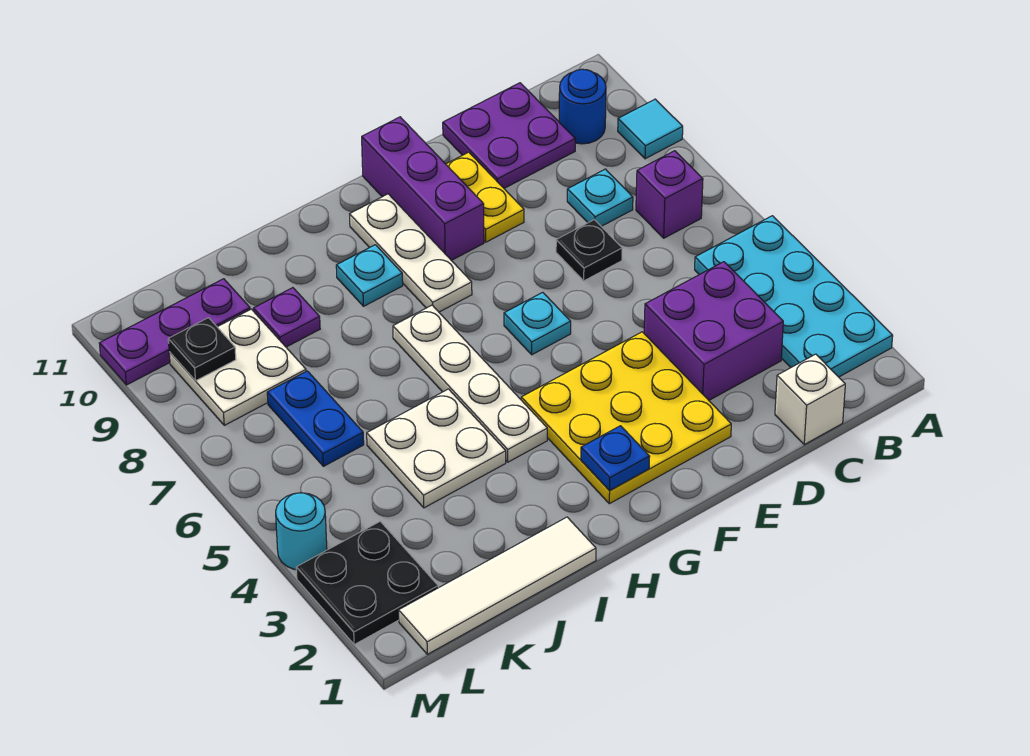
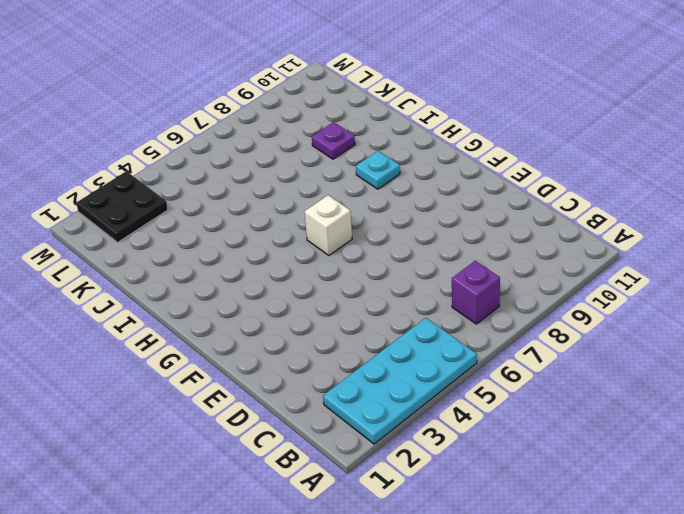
white brick G6 level 1 -> white brick C1 level 1
none -> cyan tile A9 level 1
none -> blue round brick B10 level 1
none -> purple brick C3:D4 level 1

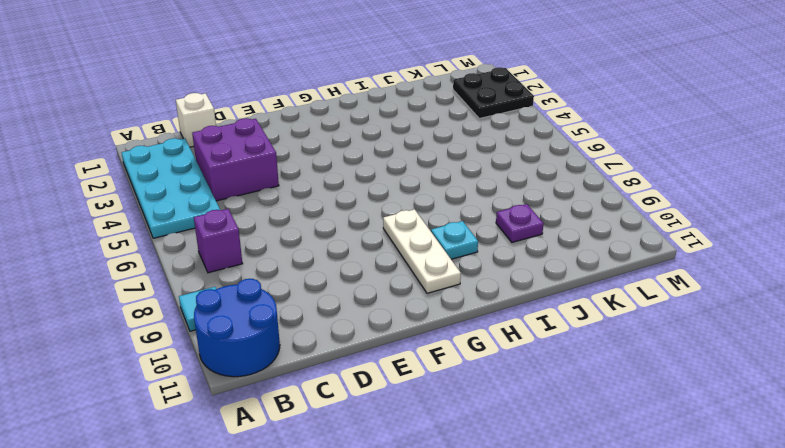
blue round brick A10:B11 level 1 -> blue round brick B10 level 1
none -> cyan plate C8 level 1
none -> purple plate C10:D11 level 1
none -> black plate D7 level 1

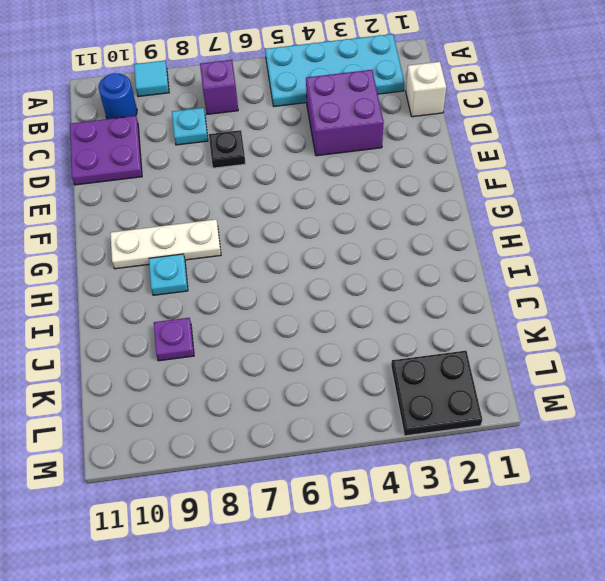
none -> yellow plate E2:G4 level 1
none -> yellow plate E9:E10 level 1
none -> cyan plate F6 level 1

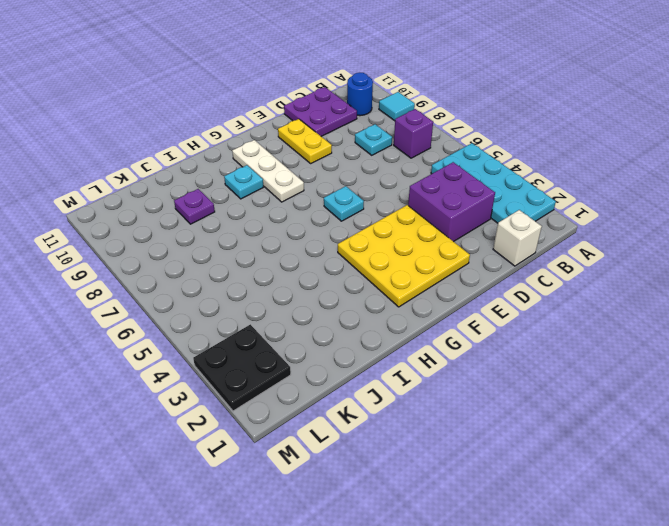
none -> black plate D7 level 1
none -> purple brick F9:F11 level 1
none -> white plate H4:H7 level 1

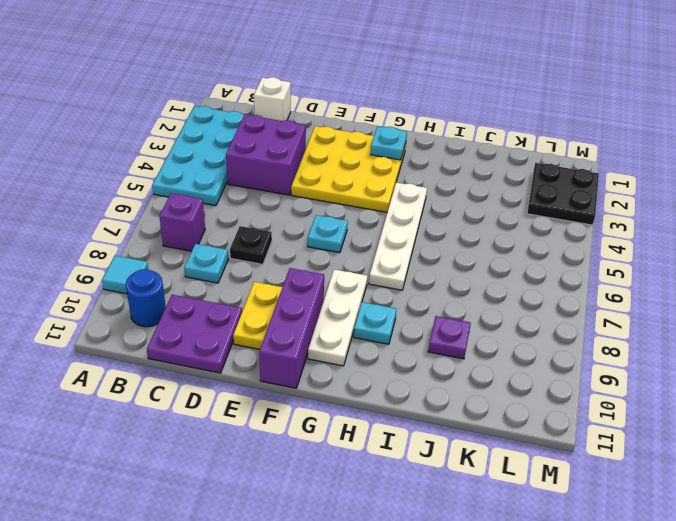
cyan plate G2 level 2 -> blue plate G2 level 2
none -> white tile I1:L1 level 1
none -> white plate I4:J5 level 1
none -> blue plate K6:K7 level 1

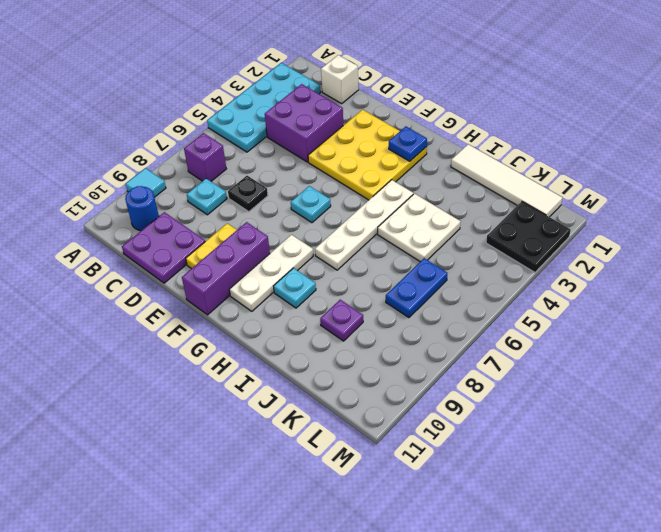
none -> white plate K8:L9 level 1
none -> purple plate K10:M10 level 1
none -> cyan round brick M4 level 1

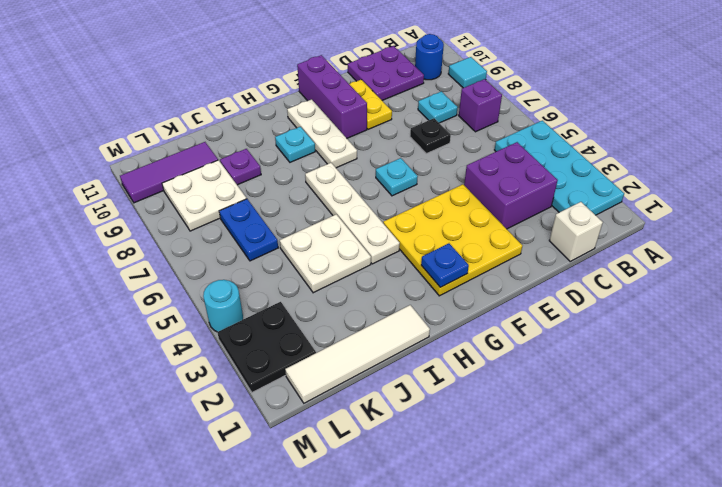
purple tile K10:M10 level 1 -> purple plate K10:M10 level 1
none -> black plate L9 level 2

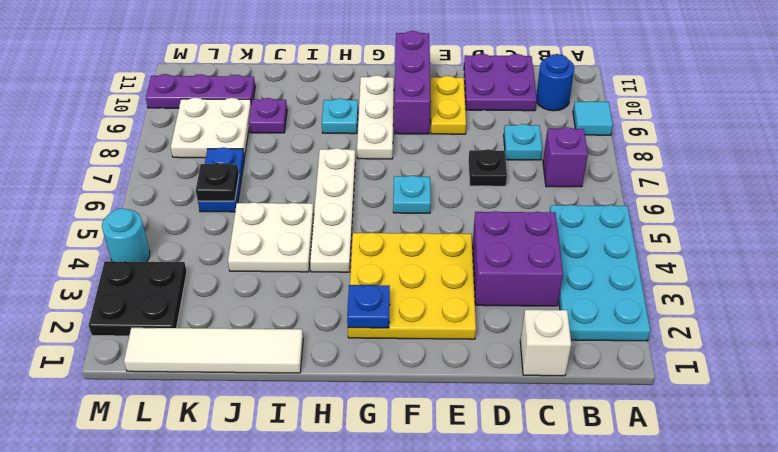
black plate K6 level 2 -> black plate L9 level 2

